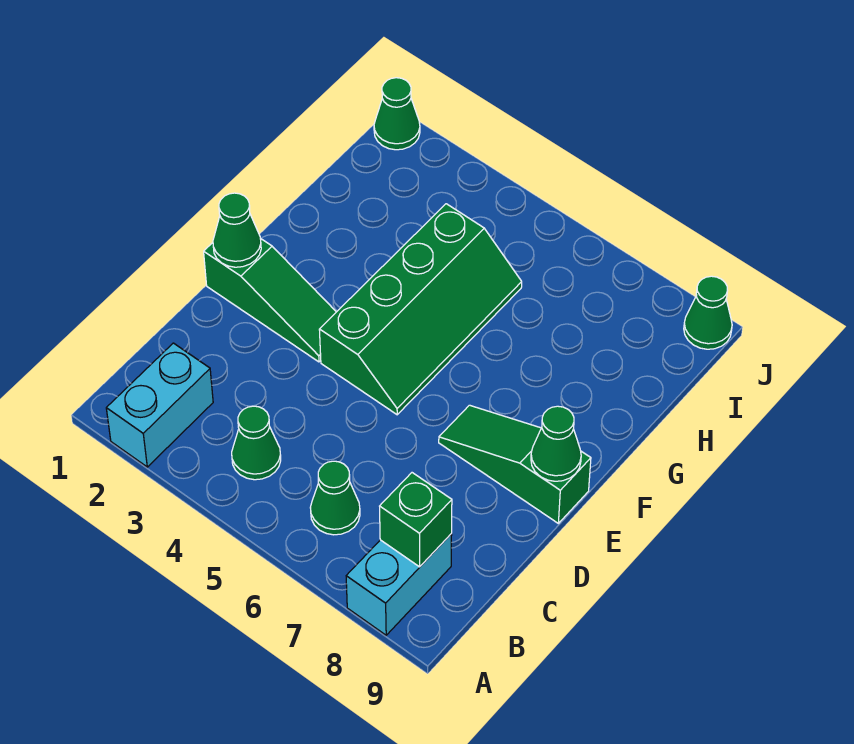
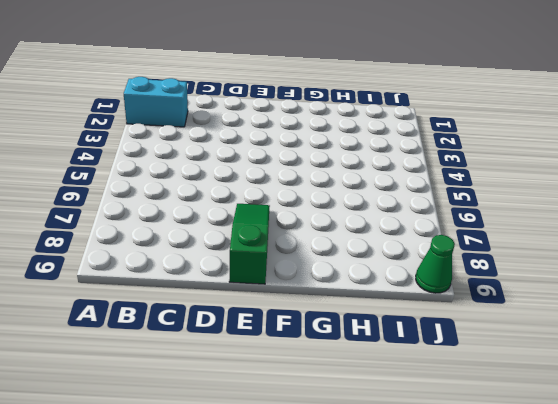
none -> cyan brick A8:B8 level 1
none -> green cone B4 level 1
none -> green cone B6 level 1

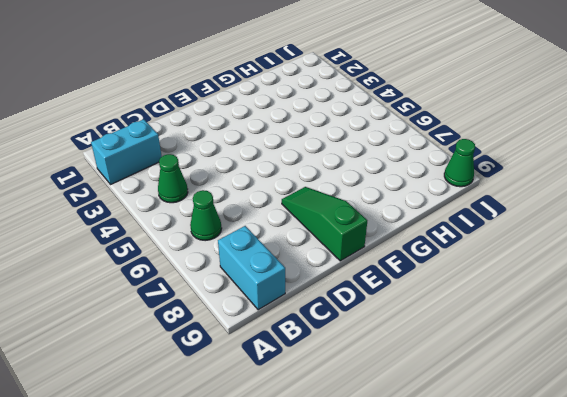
cyan brick B8:B9 level 1 -> cyan brick A8:B8 level 1
none -> green slope E1:E3 level 1 top 1
none -> green slope E4:H5 level 1 top 4
none -> green cone J1 level 1

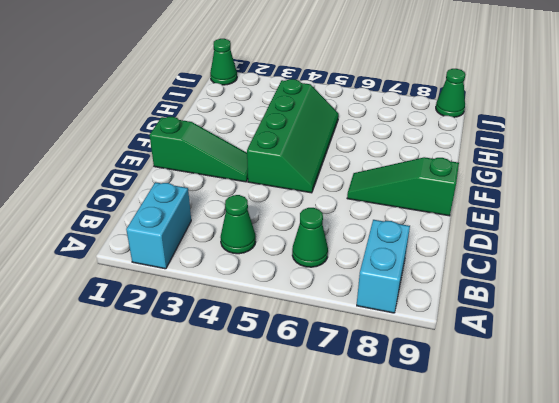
none -> green brick B8 level 2
none -> green cone E1 level 2
none -> green cone E9 level 2

